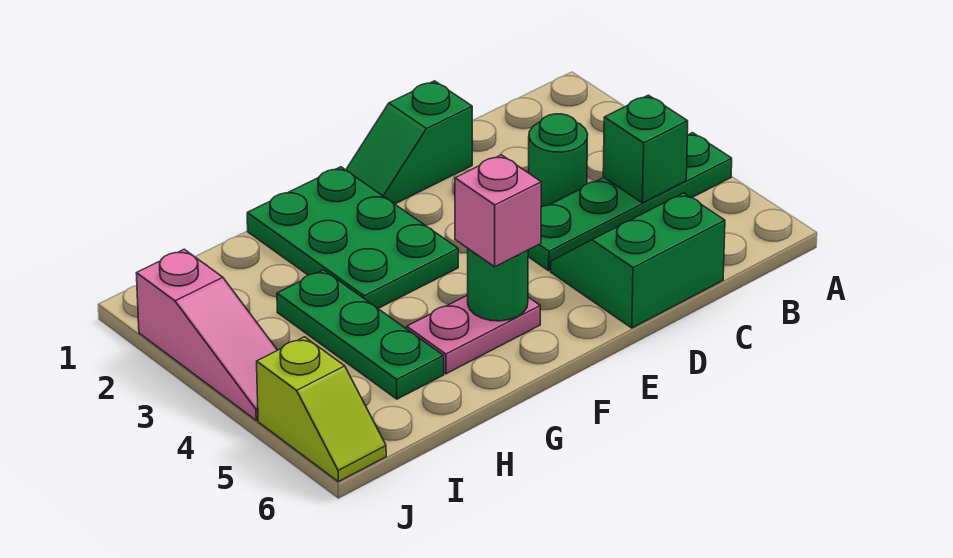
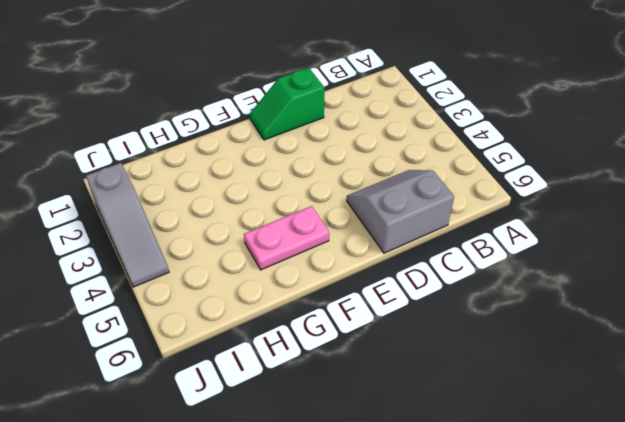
grey slope C5:D6 level 1 top 6 -> green slope C5:D6 level 1 top 6
grey slope J2:J4 level 1 top 2 -> pink slope J2:J4 level 1 top 2
none -> green plate A4:D4 level 1
none -> green round brick C3 level 1
none -> green plate F1:G3 level 1

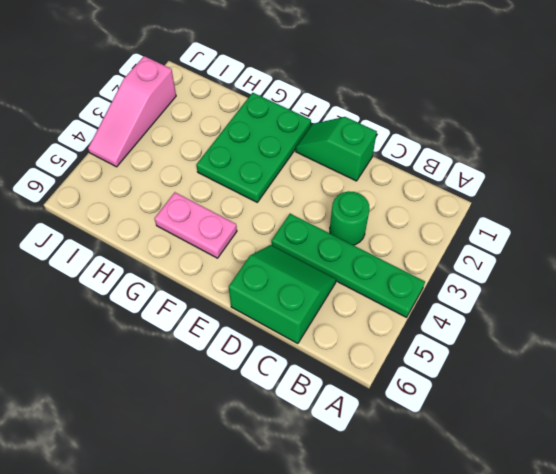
none -> green plate H3:H5 level 1
none -> lime slope J5:J6 level 1 top 5
none -> green brick B4 level 2

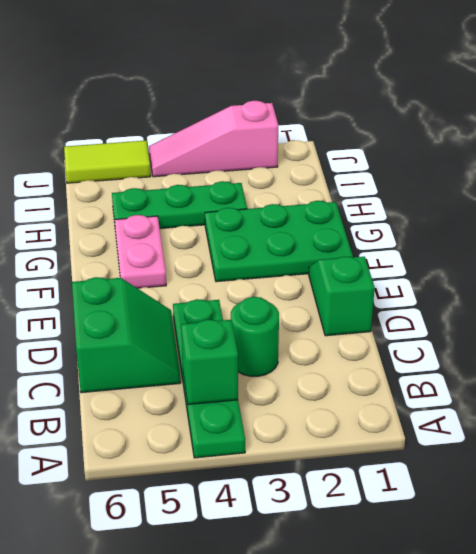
lime tile J5:J6 level 1 -> lime slope J5:J6 level 1 top 5
none -> green round brick F5 level 2
none -> pink brick F5 level 3

